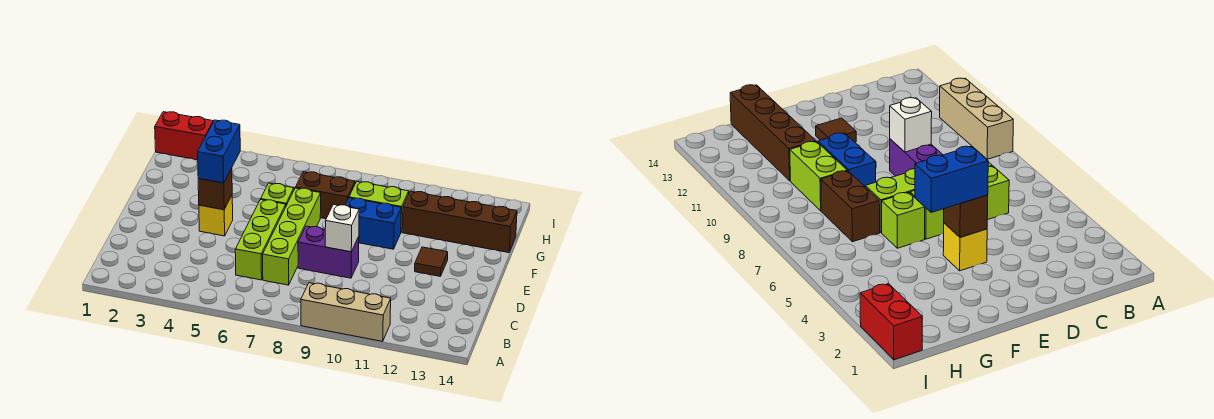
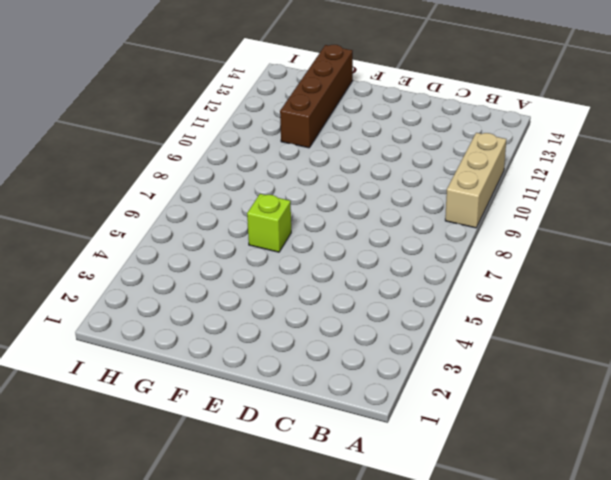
none -> lime brick C6:E6 level 1
none -> lime brick C7:F7 level 1
none -> purple brick D8:D9 level 1

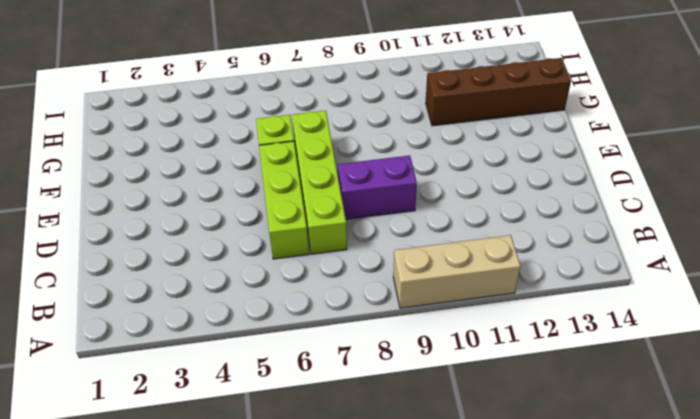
none -> yellow brick E4 level 1
none -> brown tile E12 level 1
none -> blue brick F9:F10 level 1

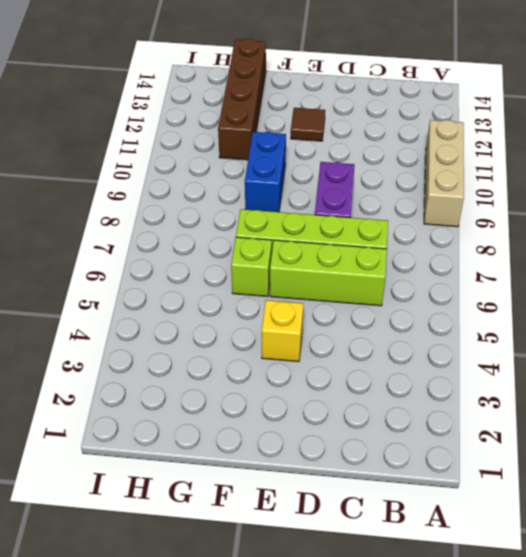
none -> brown brick G7:G8 level 1
none -> lime brick G9:G10 level 1
none -> red brick I1:I2 level 1

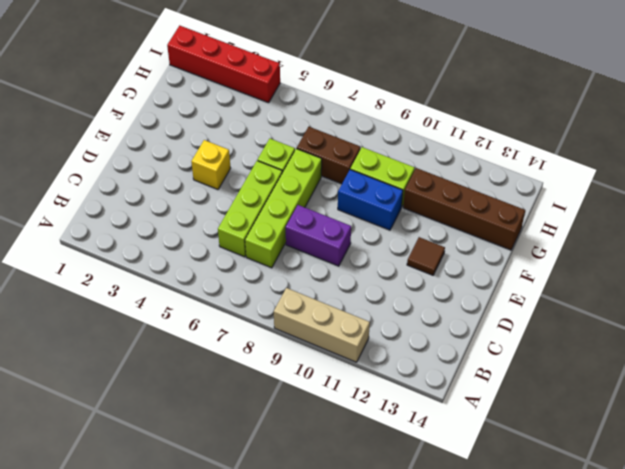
red brick I1:I4 level 1 -> red brick I1:I2 level 1
none -> white brick D9 level 2
none -> brown brick E4 level 2
none -> blue brick E4:F4 level 3

